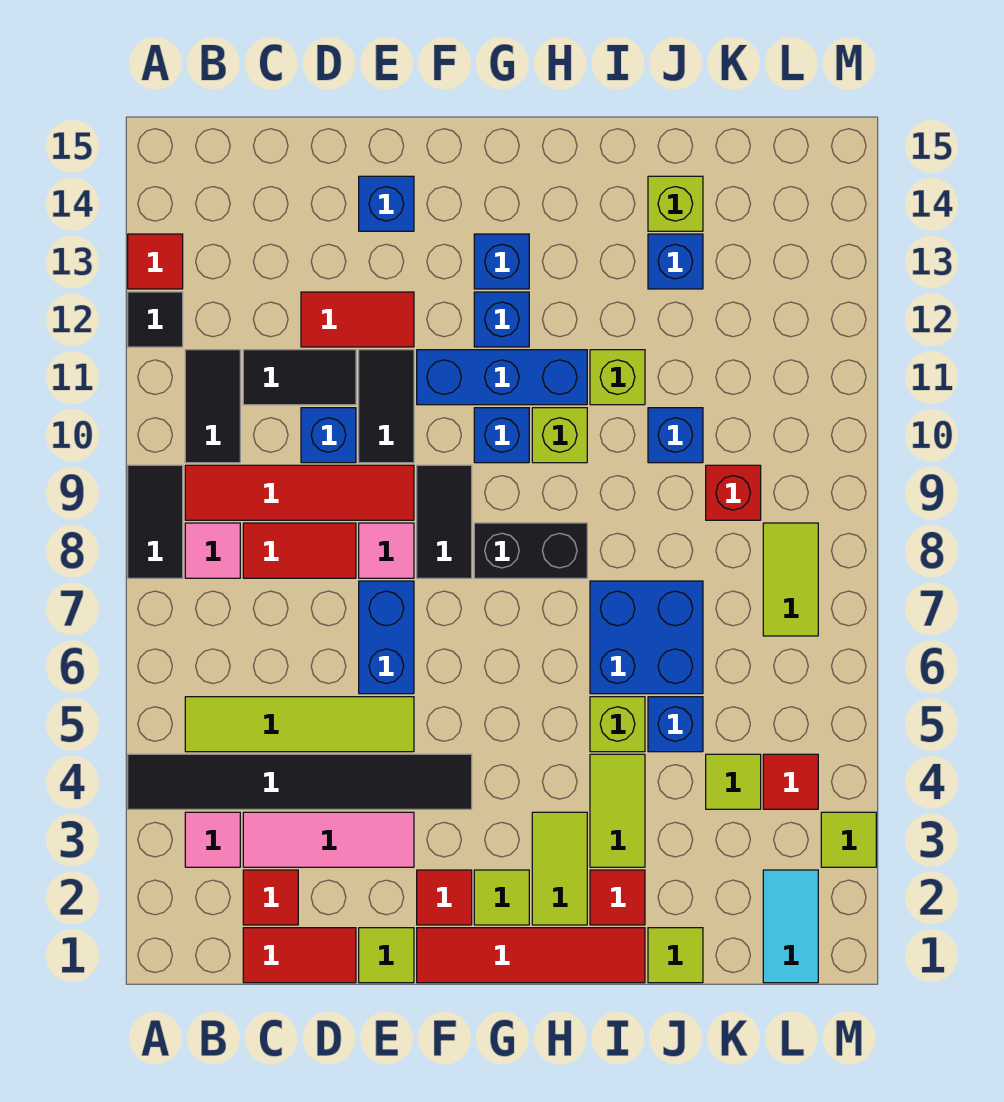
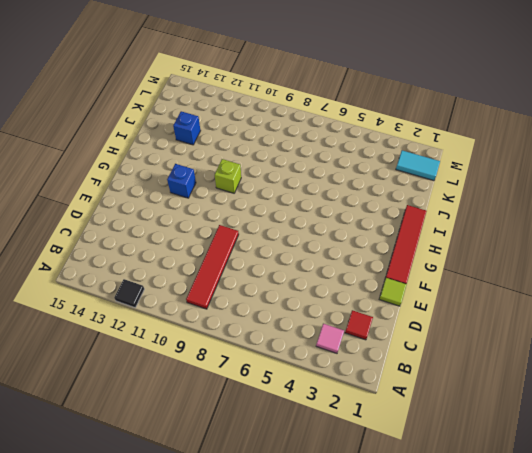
none -> black tile A4:F4 level 1
none -> black tile A8:A9 level 1
none -> red tile A13 level 1
none -> lime tile B5:E5 level 1

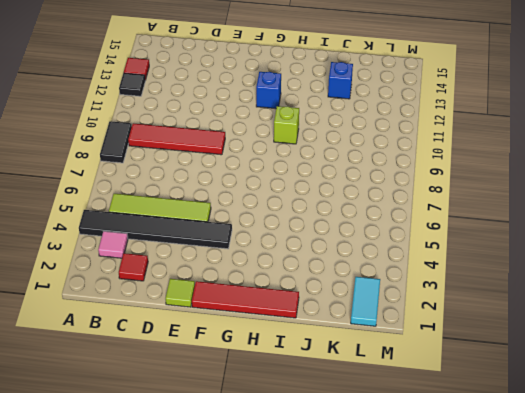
none -> pink tile B8 level 1
none -> black tile B10:B11 level 1
none -> red tile C1:D1 level 1
none -> pink tile C3:E3 level 1

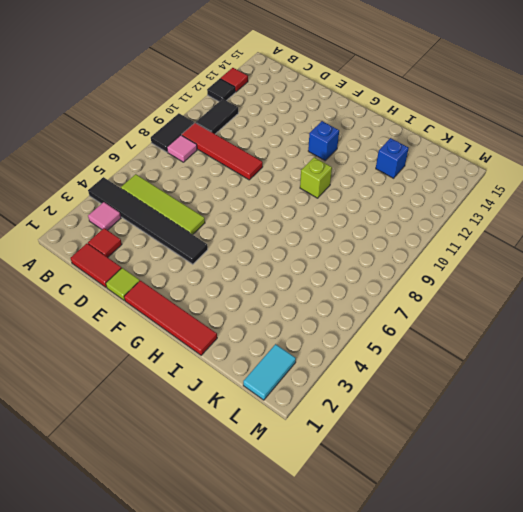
none -> pink tile C3:E3 level 1
none -> red tile C8:D8 level 1
none -> black tile C11:D11 level 1
none -> blue brick D10 level 1

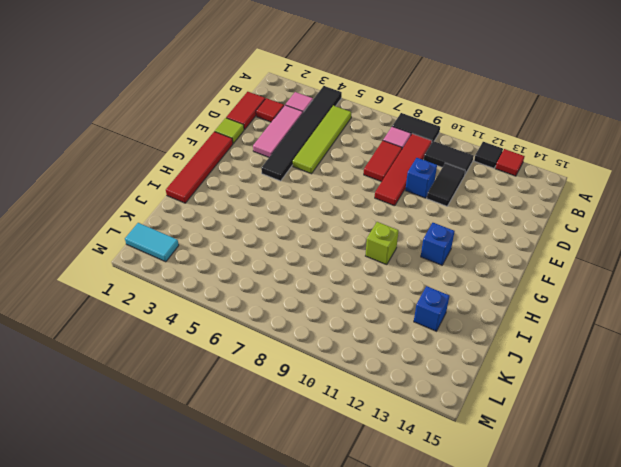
none -> red tile D12:E12 level 1
none -> blue brick E6:E7 level 1
none -> pink tile E8 level 1
none -> black tile E10:E11 level 1

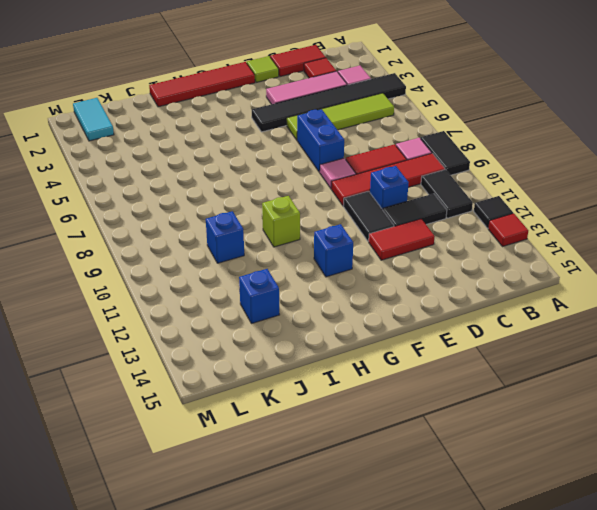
none -> blue brick E14 level 1
none -> red tile F2 level 1
none -> black tile F8:F9 level 1
none -> blue brick F11:H11 level 1

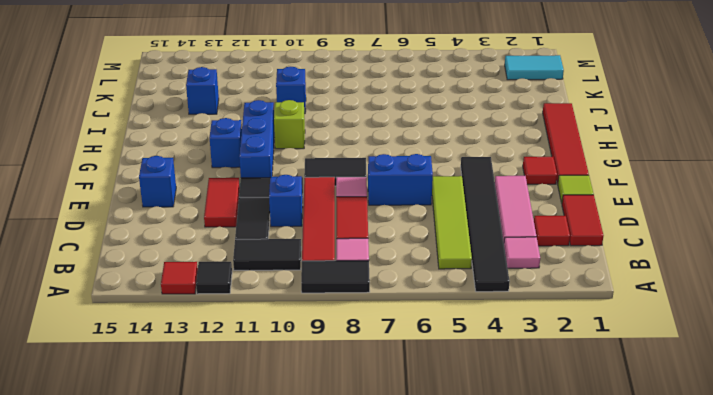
none -> lime tile G2 level 1
none -> black brick G8:H8 level 1
none -> blue brick G10 level 1
none -> blue brick G13 level 1

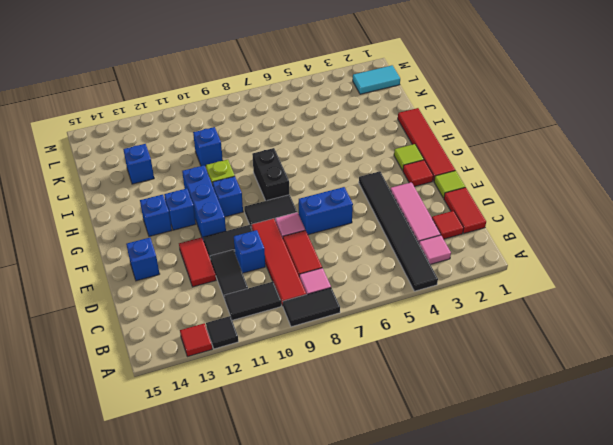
none -> lime tile B5:E5 level 1
none -> lime tile H2:H3 level 1
none -> red tile I2 level 1
none -> lime tile I3:I4 level 1

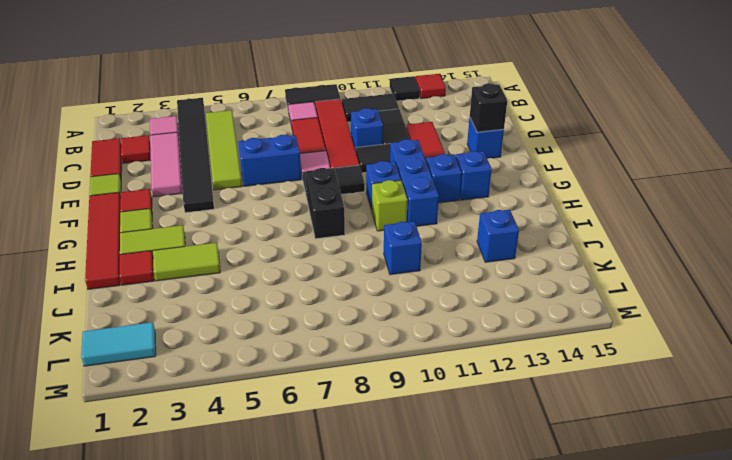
black brick E14 level 2 -> none
none -> lime brick I5 level 1
none -> blue brick I6:J7 level 1
none -> lime brick I11 level 1
none -> lime tile J1 level 1

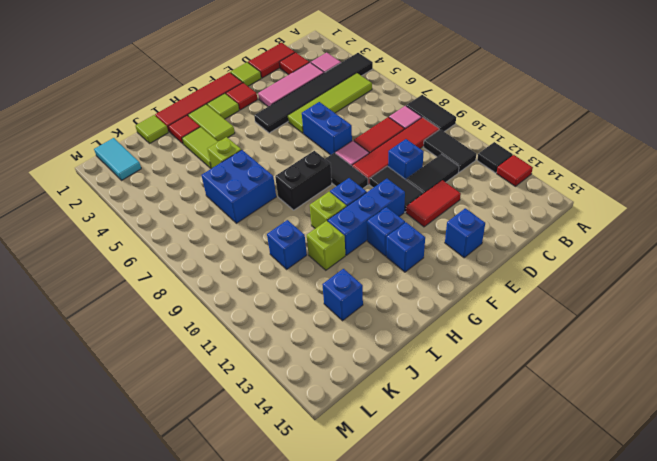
none -> blue brick J5 level 1
none -> lime brick J14 level 1
none -> lime tile K4 level 1
none -> red brick K9 level 1

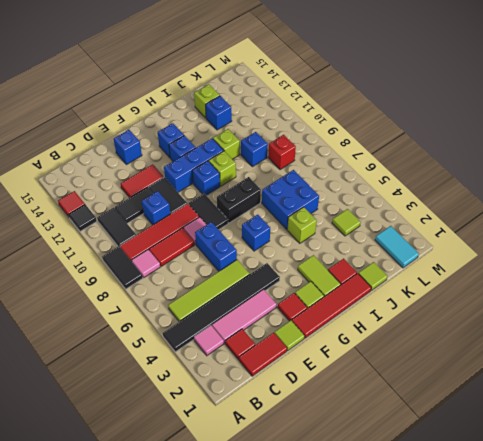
blue brick G6 level 1 -> blue brick J5 level 1
none -> lime tile I3:I4 level 1
none -> red tile L4 level 1
none -> lime tile L7:L8 level 1
none -> lime tile M3 level 1

